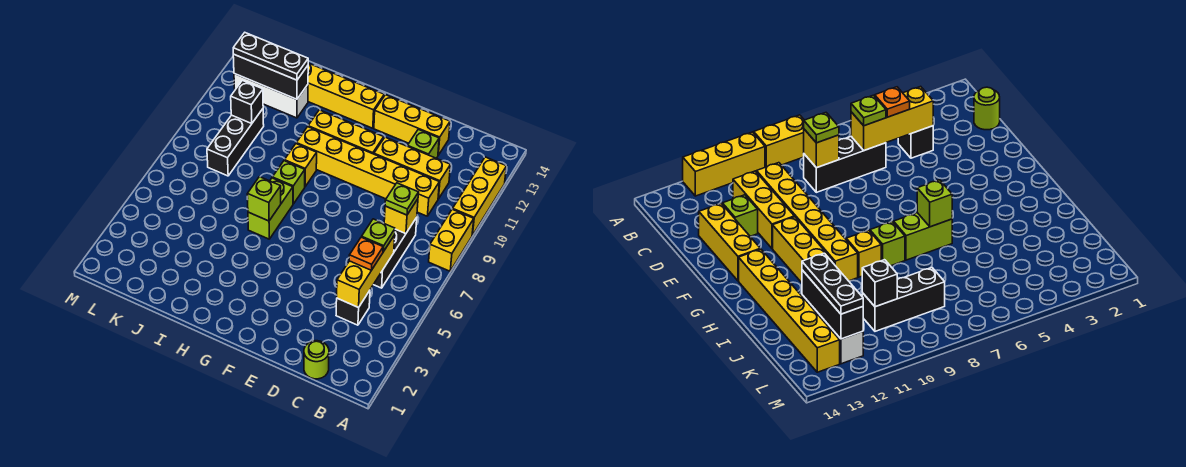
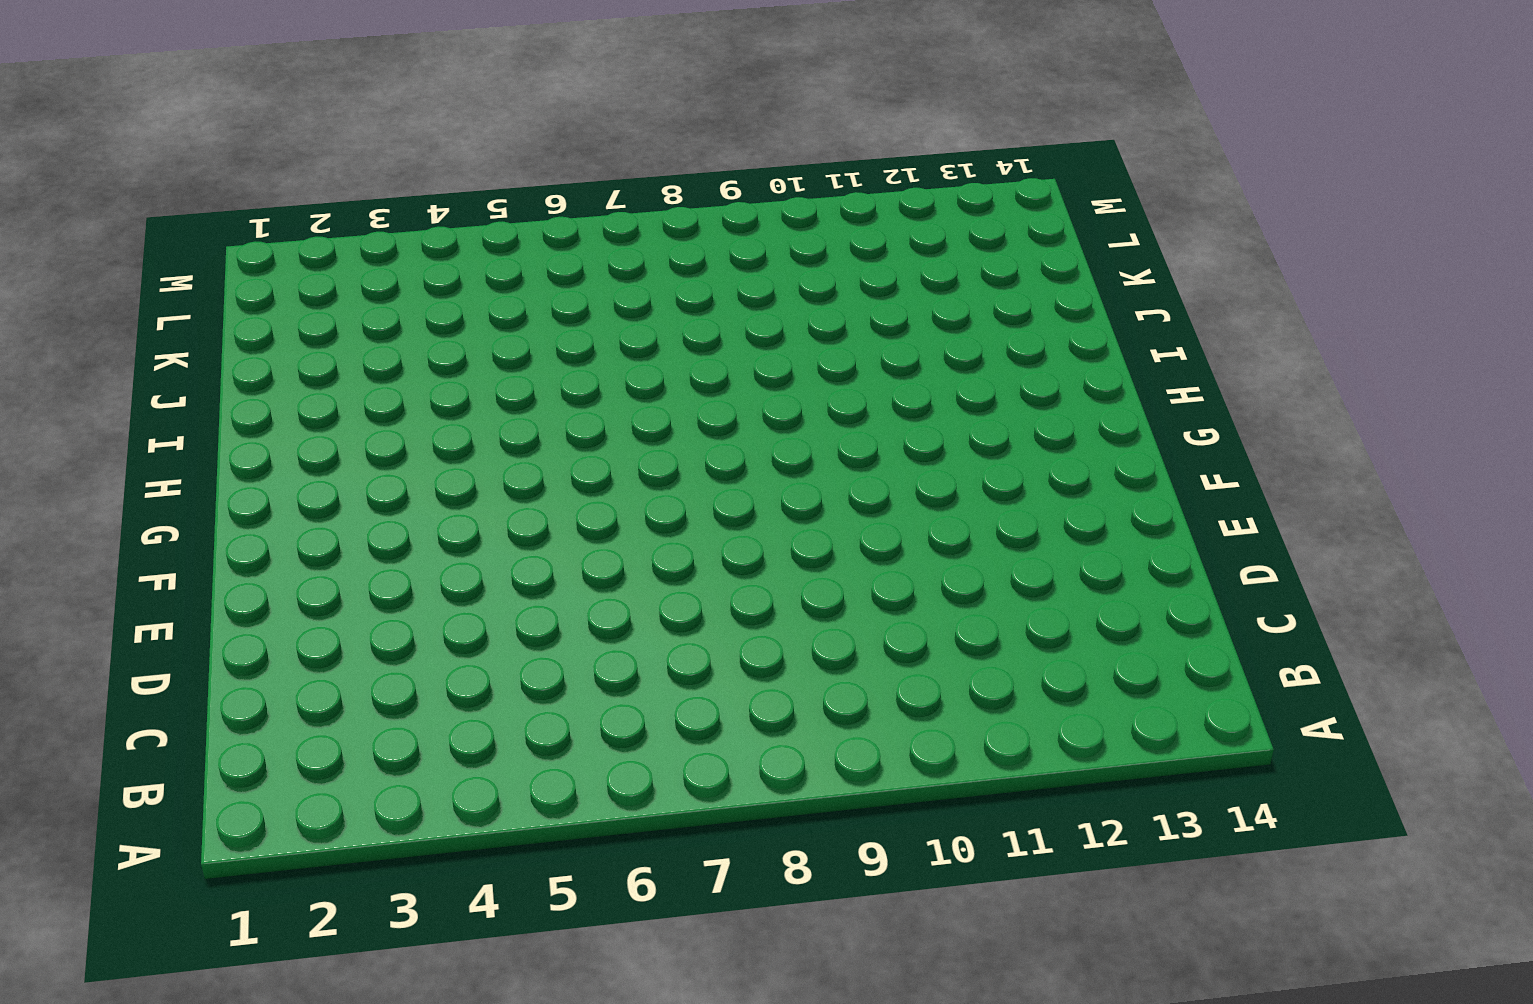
none -> yellow brick A8:A9 level 1
none -> yellow brick A10:A12 level 1
none -> lime round brick C1 level 1

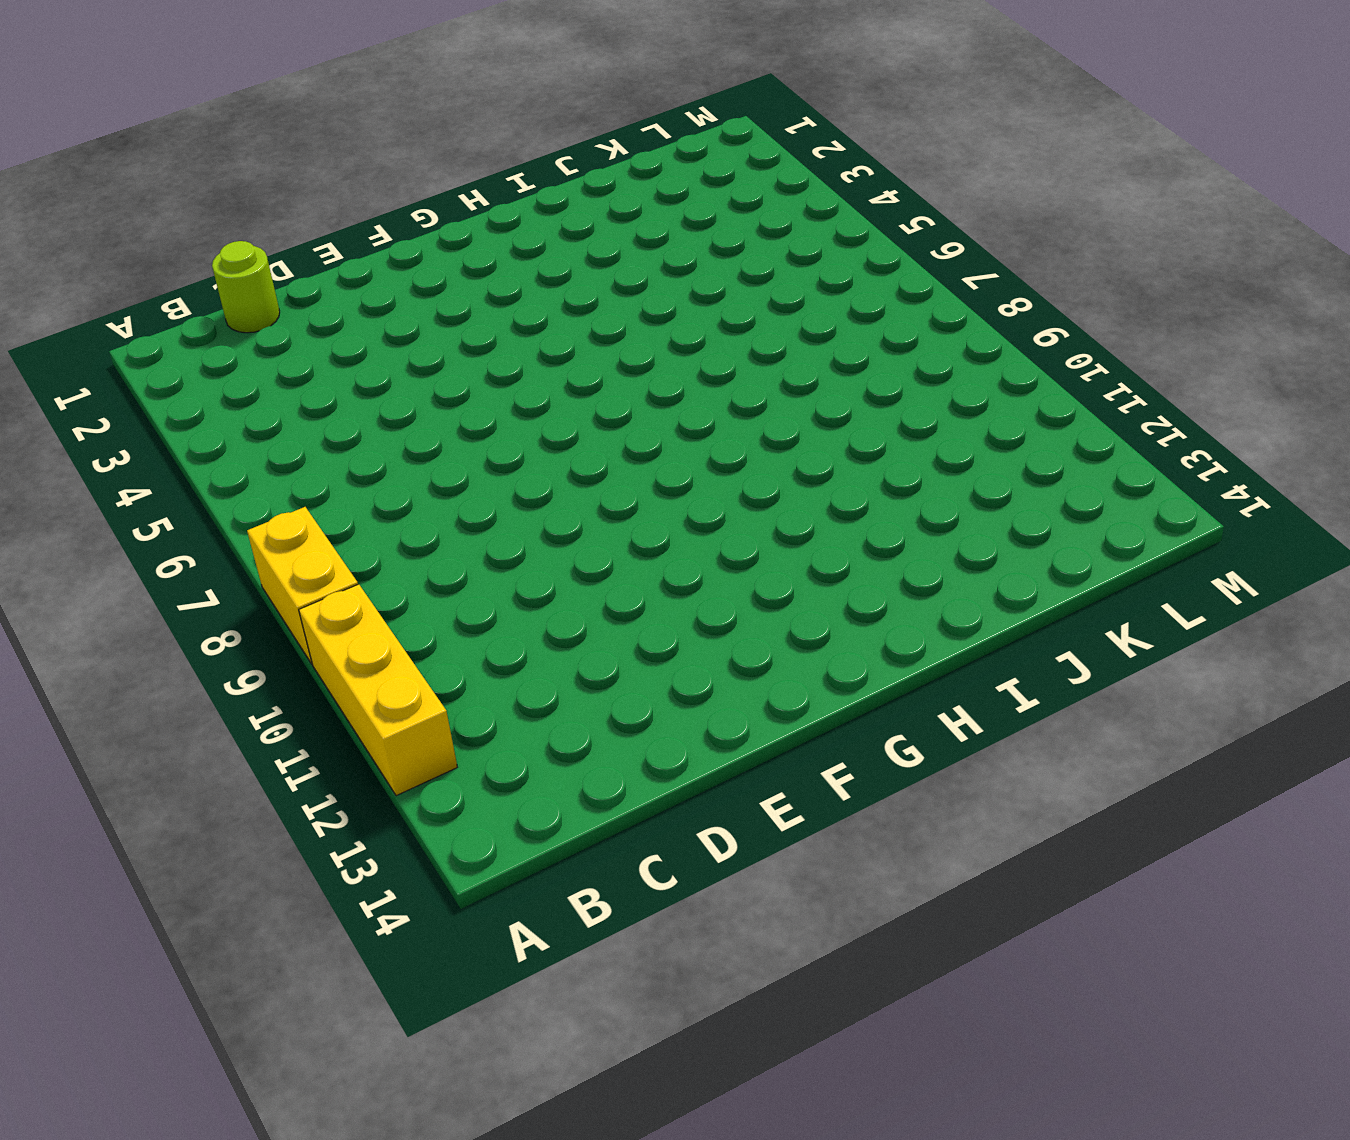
none -> black brick C4 level 1
none -> black brick C6:C8 level 1
none -> yellow brick C10:H10 level 1

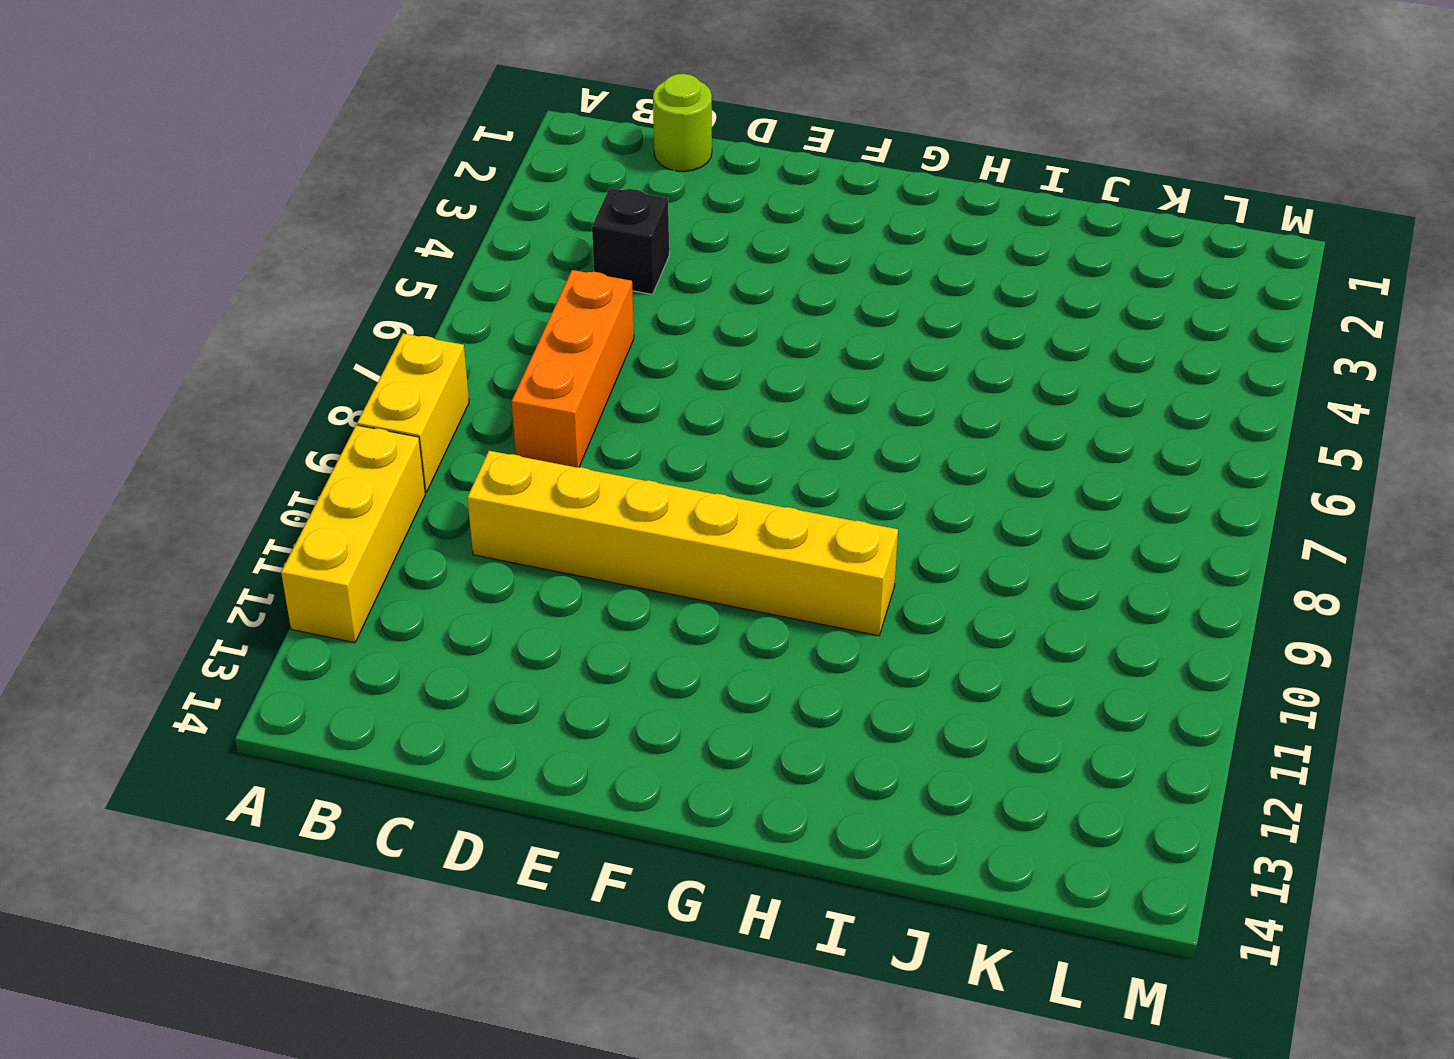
orange brick C6:C8 level 1 -> black brick C6:C8 level 1
none -> yellow brick C11:E11 level 1
none -> lime brick D12 level 1
none -> yellow brick D13:F13 level 1

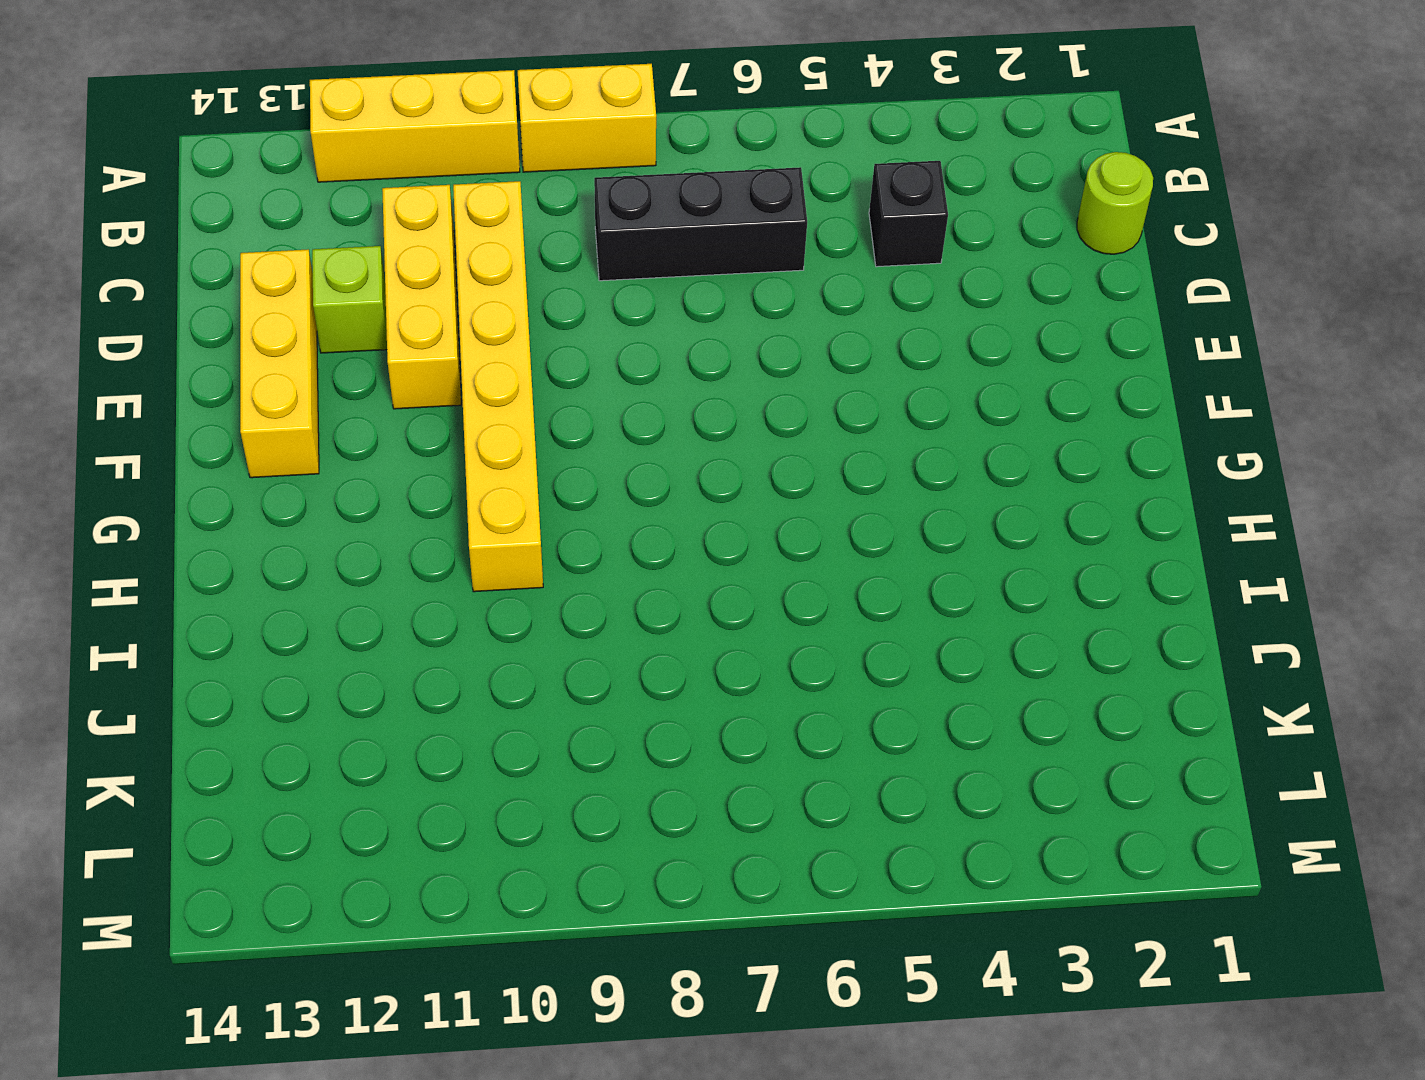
none -> yellow brick F11:H11 level 1
none -> yellow brick G13:L13 level 1
none -> lime brick H6:H7 level 1

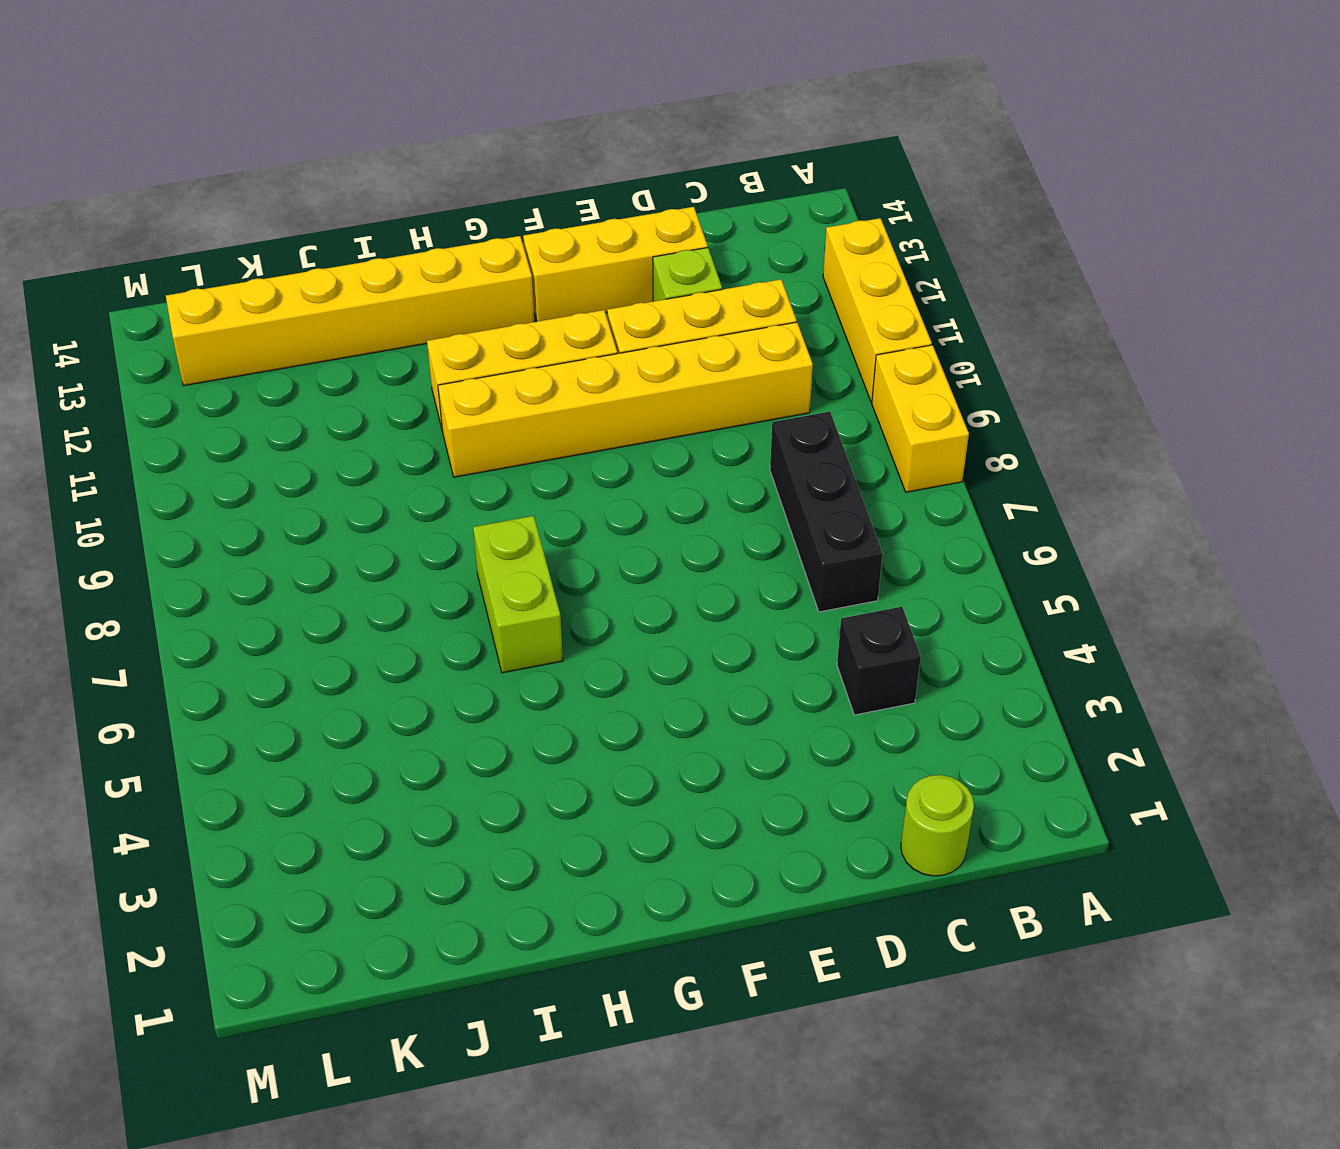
none -> lime brick H8 level 1
none -> yellow brick H9 level 1
none -> white brick J12:L12 level 1

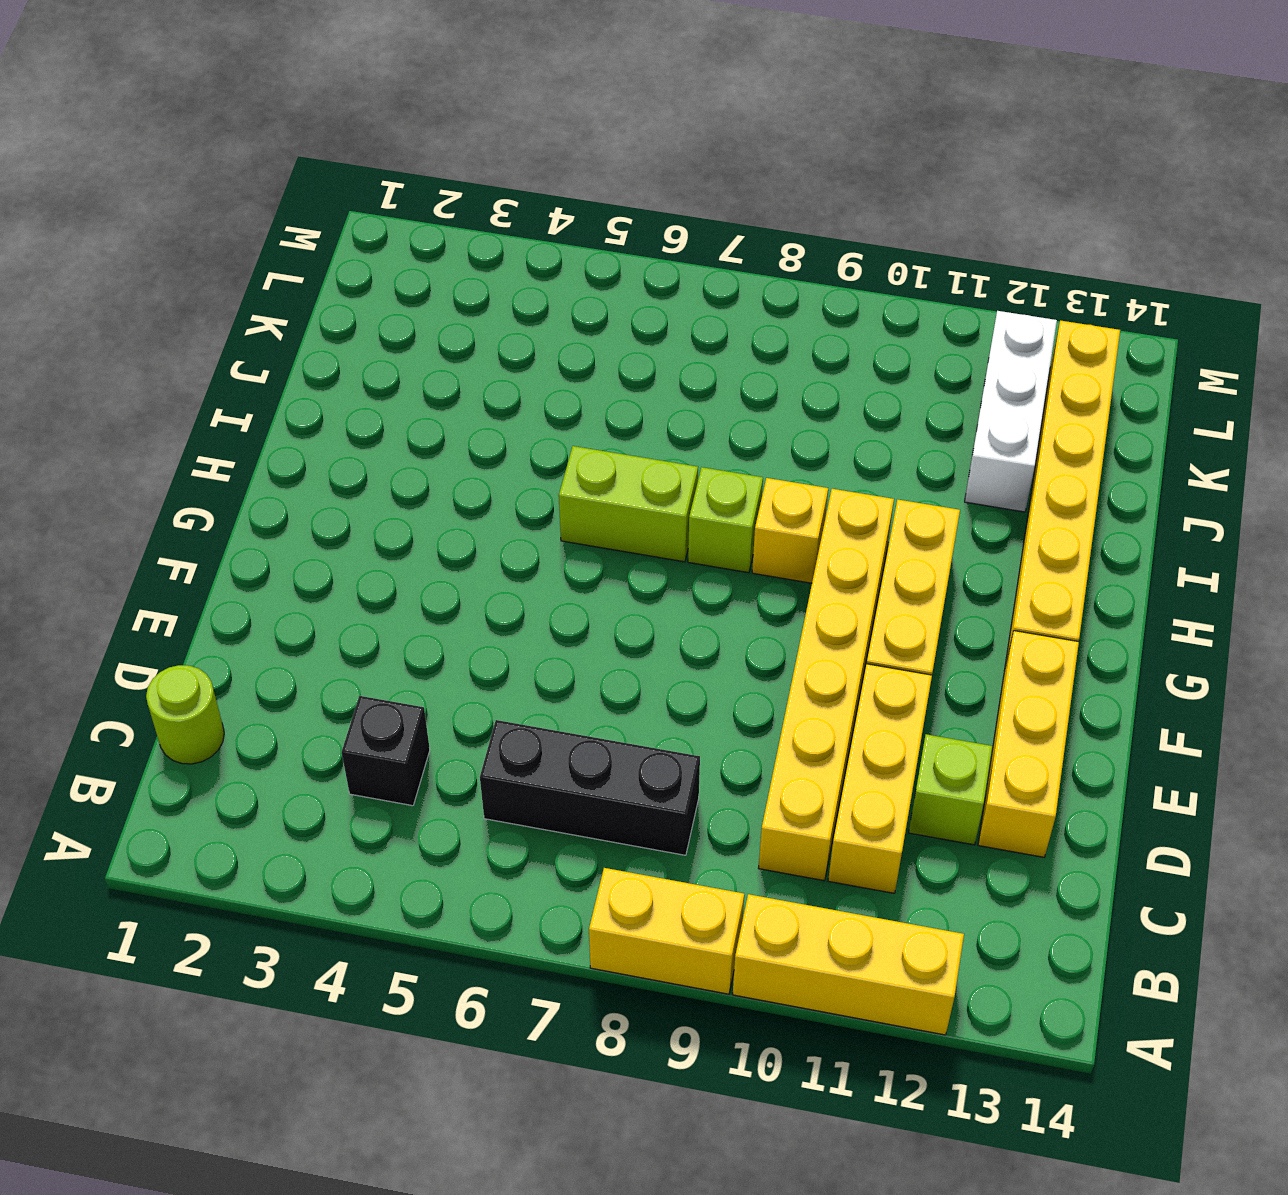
none -> black brick K8:K10 level 1
none -> yellow brick C4:C6 level 2
none -> yellow brick C8 level 2

